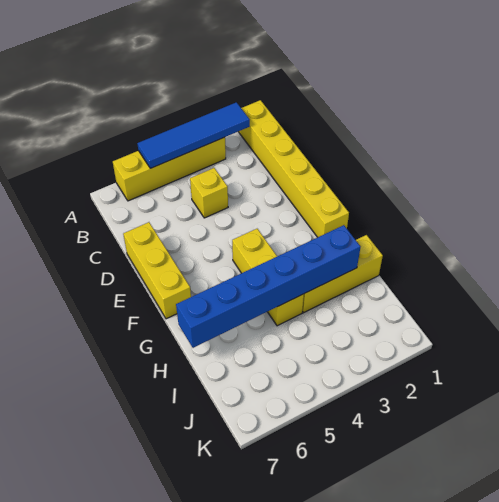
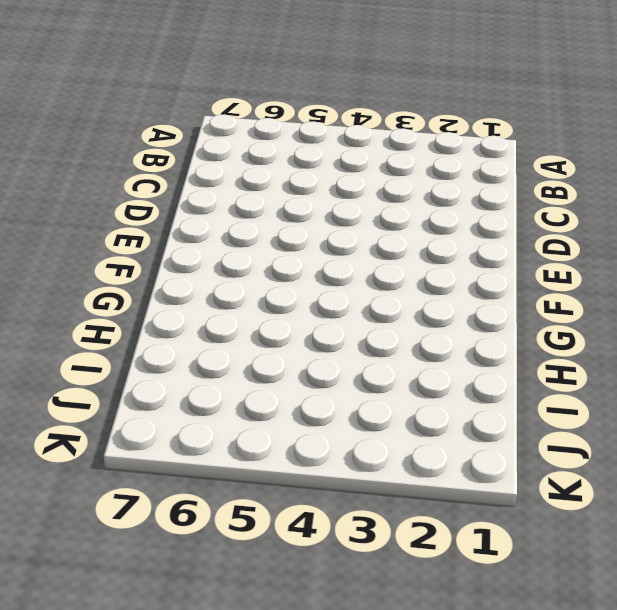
none -> yellow brick A1:F1 level 1
none -> yellow brick A3:A6 level 1

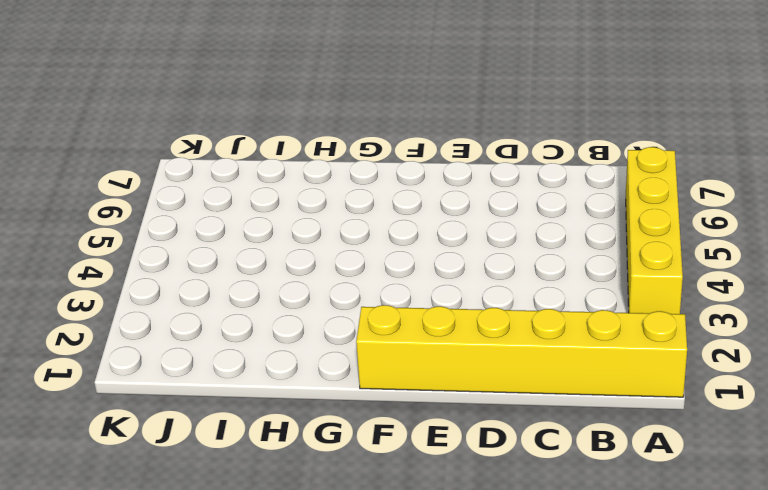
none -> yellow brick C4 level 1
none -> yellow brick D7:F7 level 1

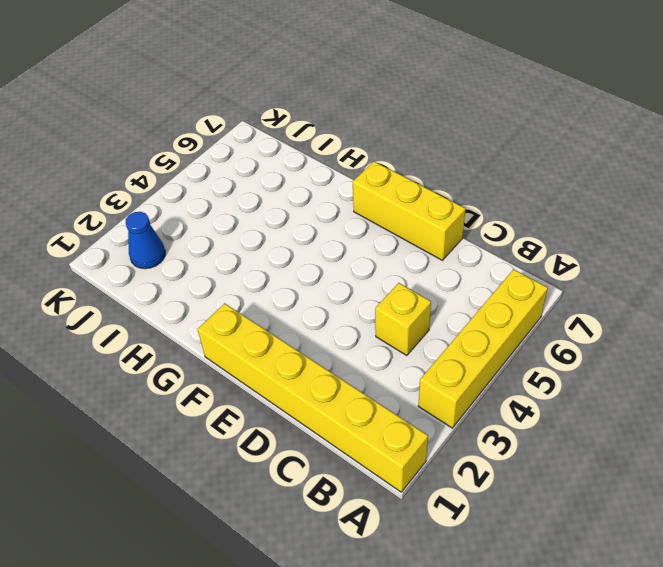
blue cone J2 level 1 -> none
none -> yellow brick F4:H4 level 1
none -> yellow brick H1:H3 level 1

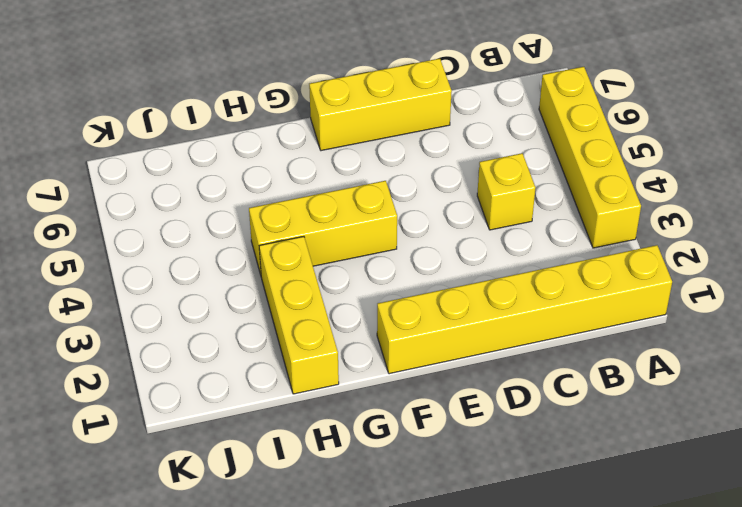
none -> blue tile A2:A5 level 2
none -> blue brick H2:H7 level 2

